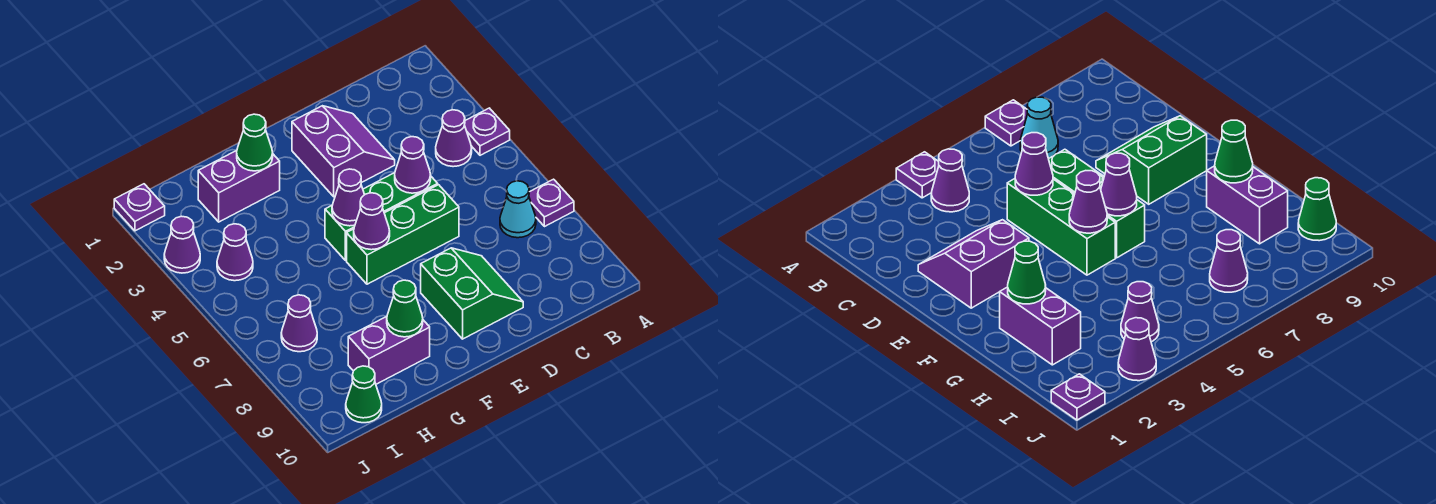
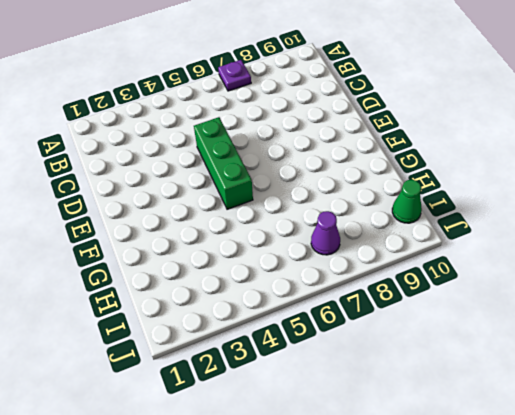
none -> purple plate A4 level 1
none -> purple cone B4 level 1
none -> cyan cone B7 level 1

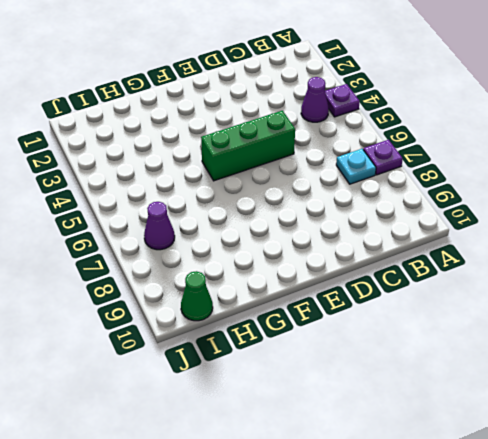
cyan plate B7 level 1 -> cyan cone B7 level 1
none -> purple slope D2:E3 level 1 top E
none -> green brick D6:F6 level 1
none -> green slope D8:E9 level 1 top E

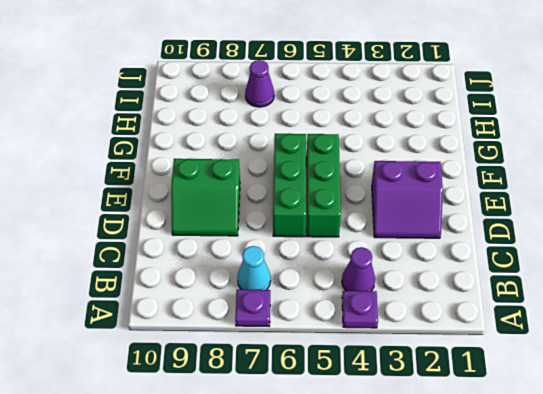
none -> purple brick G2:H2 level 1
none -> purple brick G9:H9 level 1
none -> purple cone I4 level 1

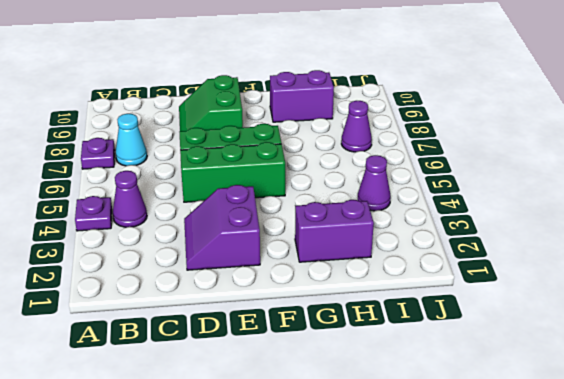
none -> green cone I10 level 1
none -> purple plate J1 level 1
none -> purple cone J3 level 1

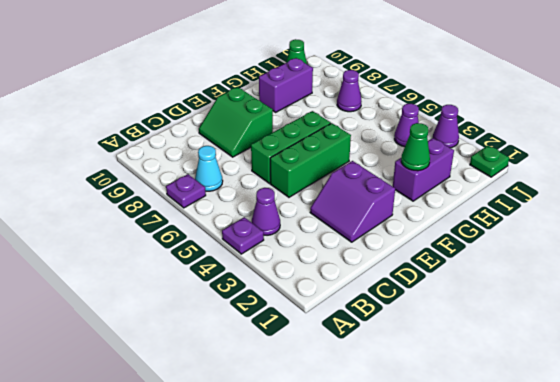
green plate J1 level 1 -> purple plate J1 level 1
none -> purple cone D5 level 2
none -> purple cone F5 level 2
none -> purple cone F6 level 2

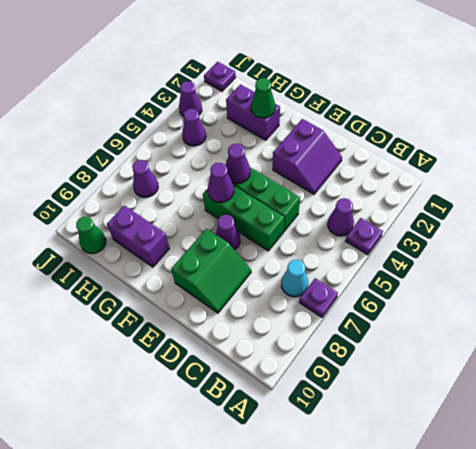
purple cone E7 level 1 -> purple cone D5 level 2
none -> green cone G9 level 2

